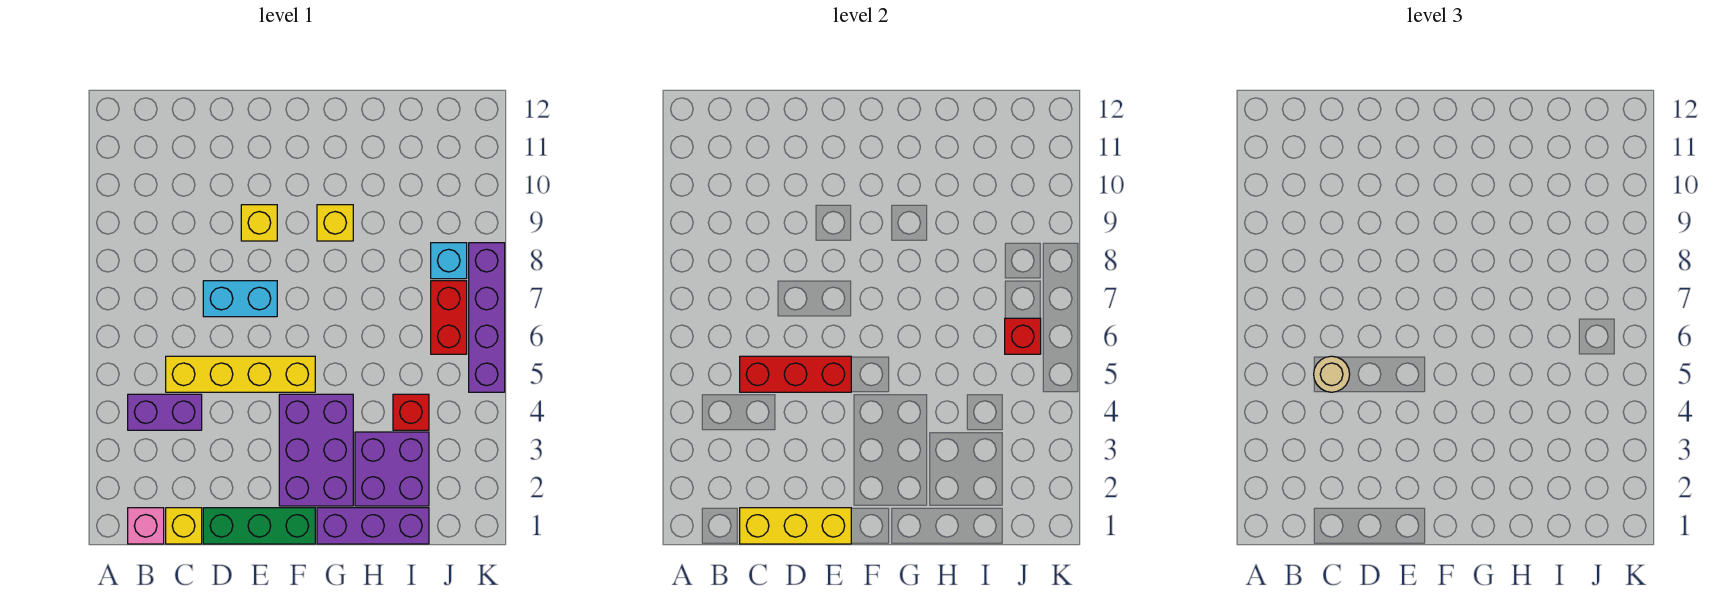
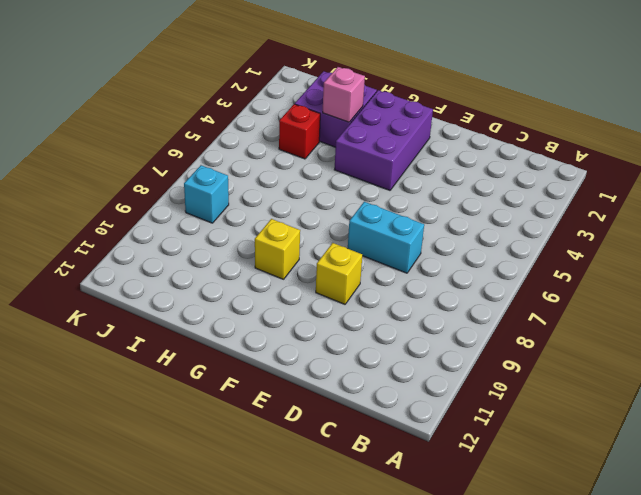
pink brick H3 level 2 -> pink brick B1 level 1
none -> purple brick B4:C4 level 1
none -> yellow brick C1 level 1
none -> yellow brick C5:F5 level 1

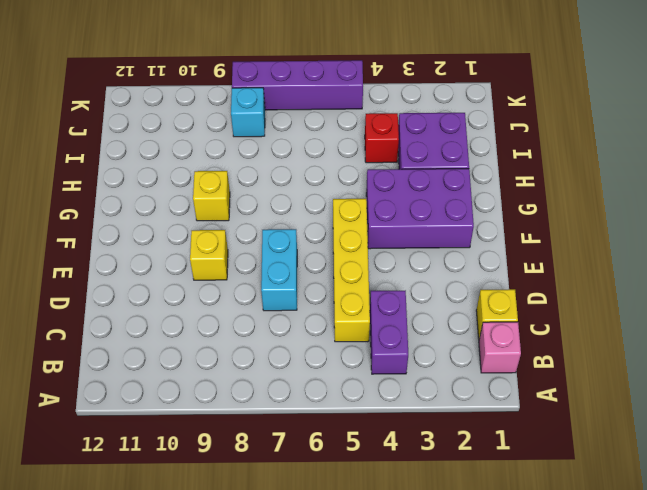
none -> green brick D1:F1 level 1
none -> purple brick G1:I1 level 1
none -> red brick J6:J7 level 1

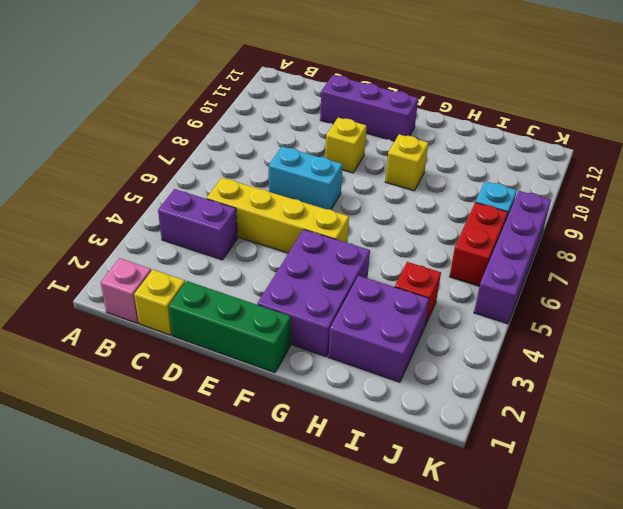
purple brick D11:F11 level 1 -> purple brick G1:I1 level 1
none -> yellow brick C1:E1 level 2
none -> red brick C5:E5 level 2
none -> red brick J6 level 2

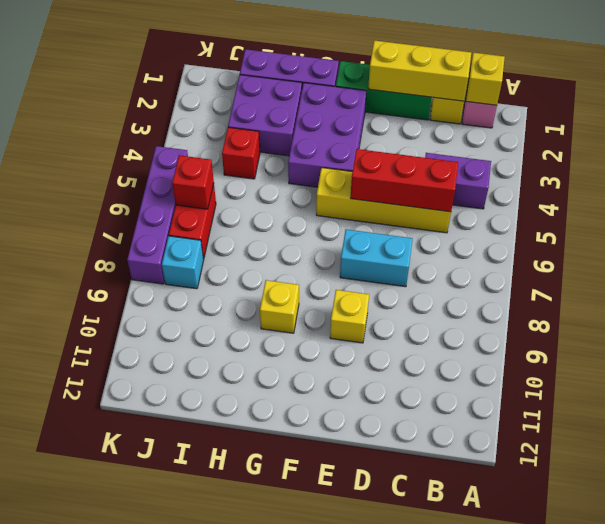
yellow brick B1 level 2 -> none
none -> tan round brick C5 level 3

